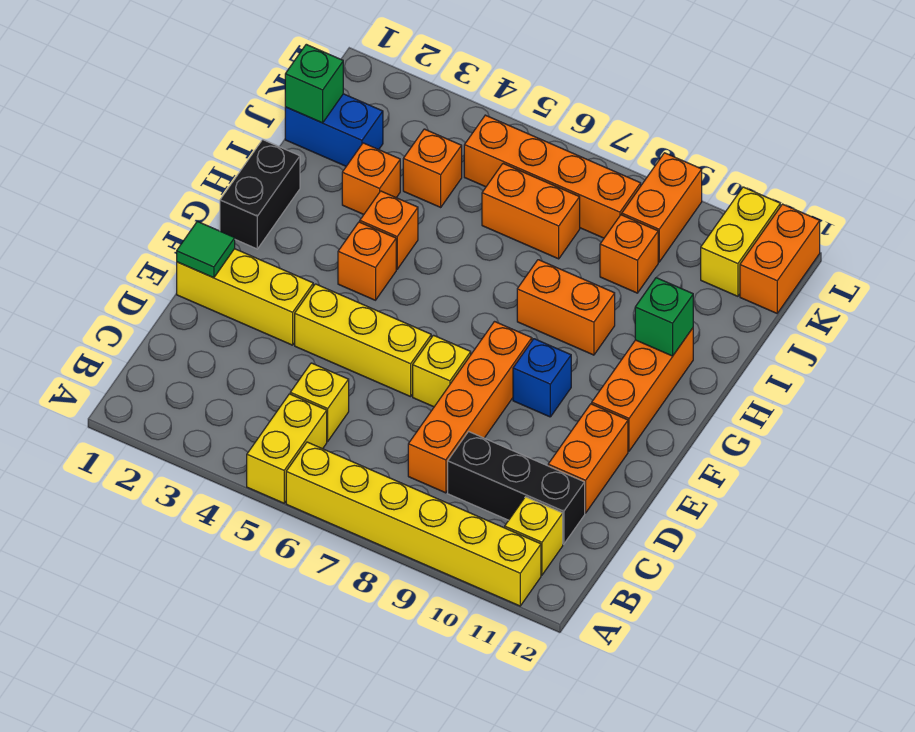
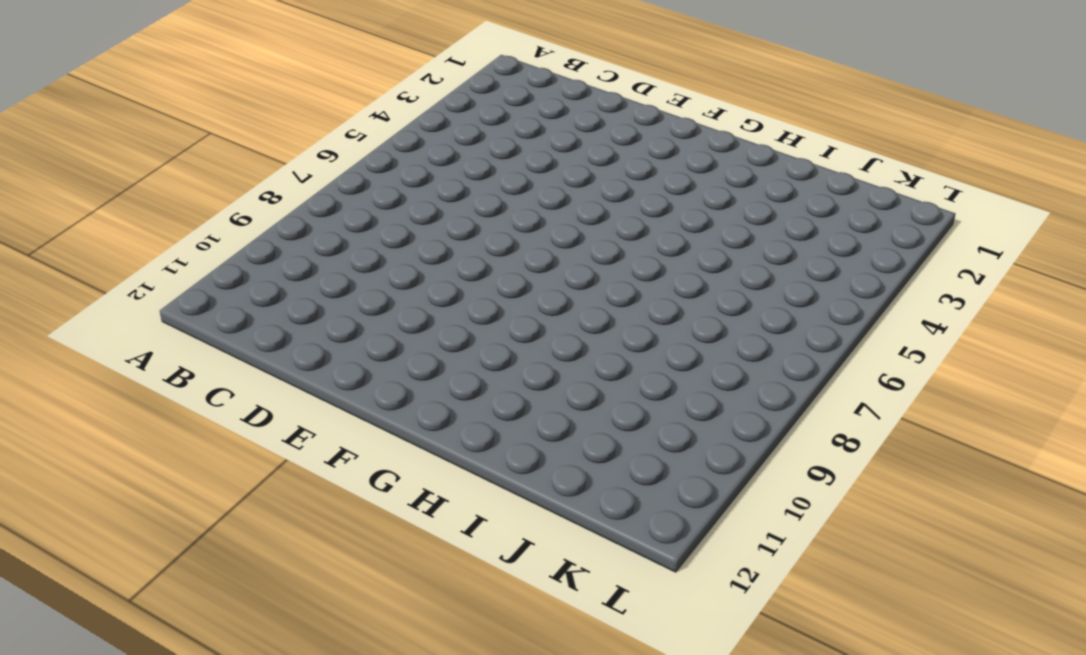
none -> yellow brick A5:B5 level 1
none -> yellow brick A6:A11 level 1
none -> yellow brick B11 level 1

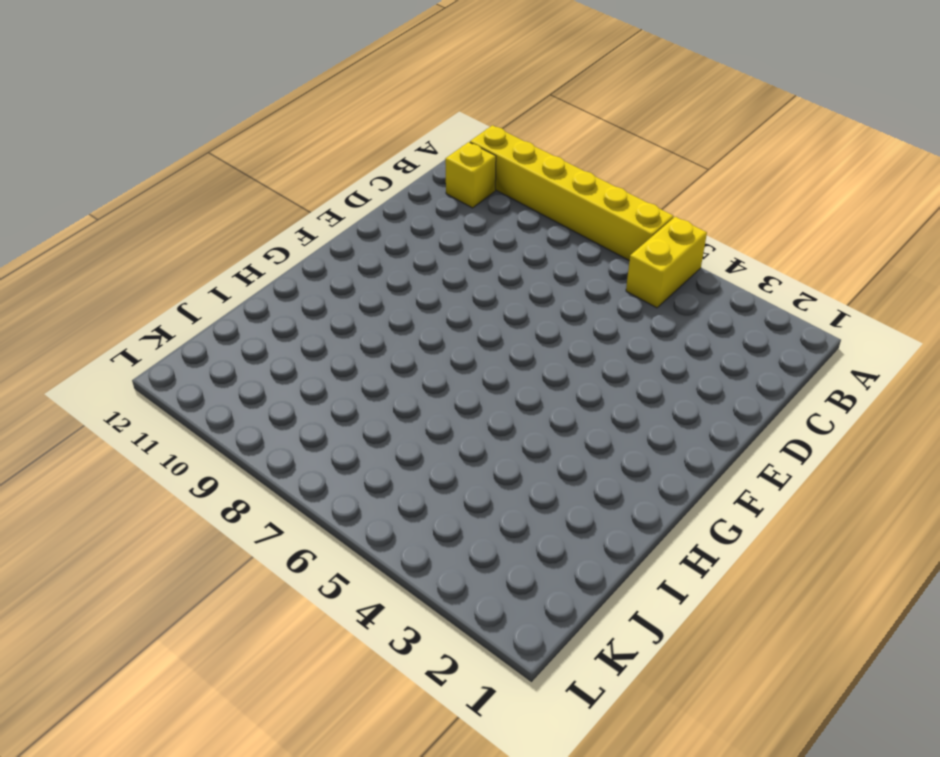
none -> yellow brick C5 level 1
none -> orange brick C8:F8 level 1
none -> black brick C9:C11 level 1

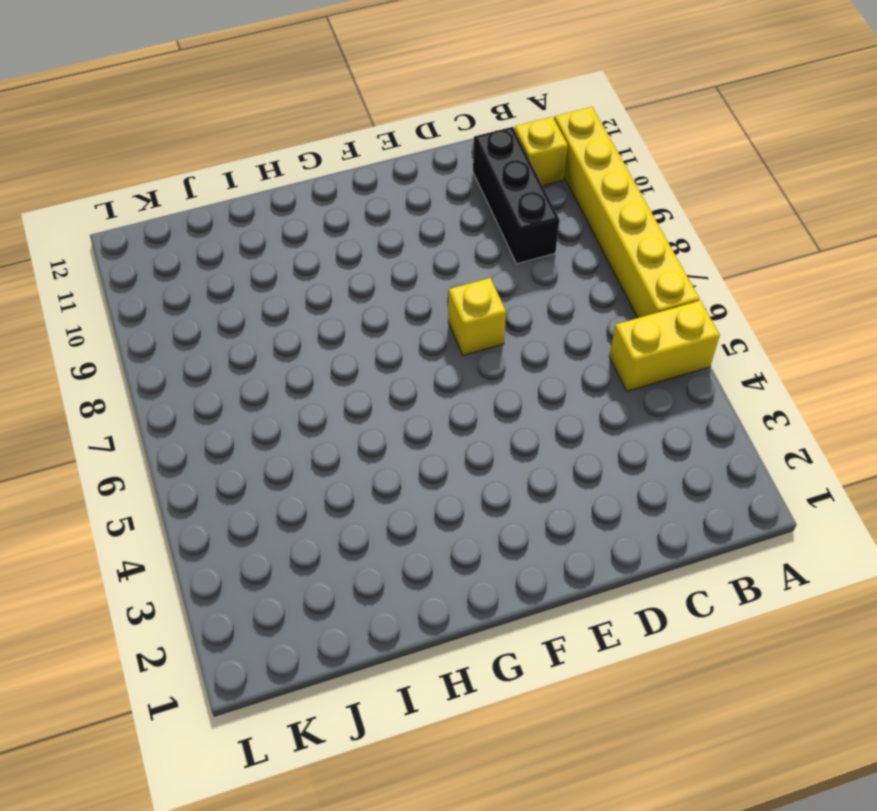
none -> yellow brick C5 level 1
none -> orange brick C8:F8 level 1
none -> orange brick D11:E11 level 1

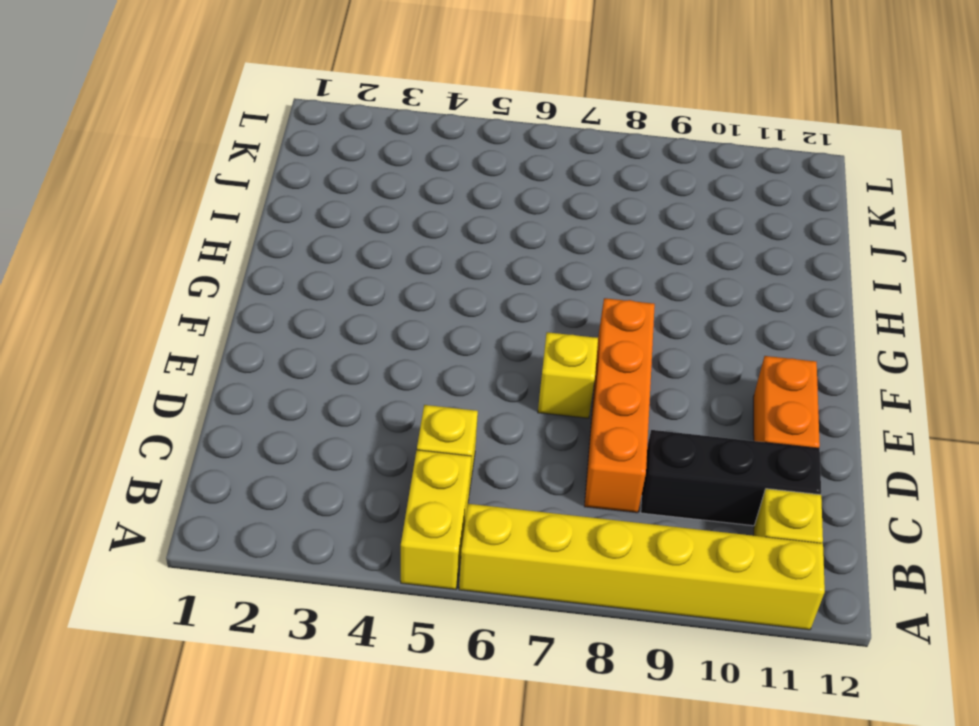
none -> yellow brick E1:E3 level 1
none -> yellow brick E4:E6 level 1
none -> blue brick F9 level 1

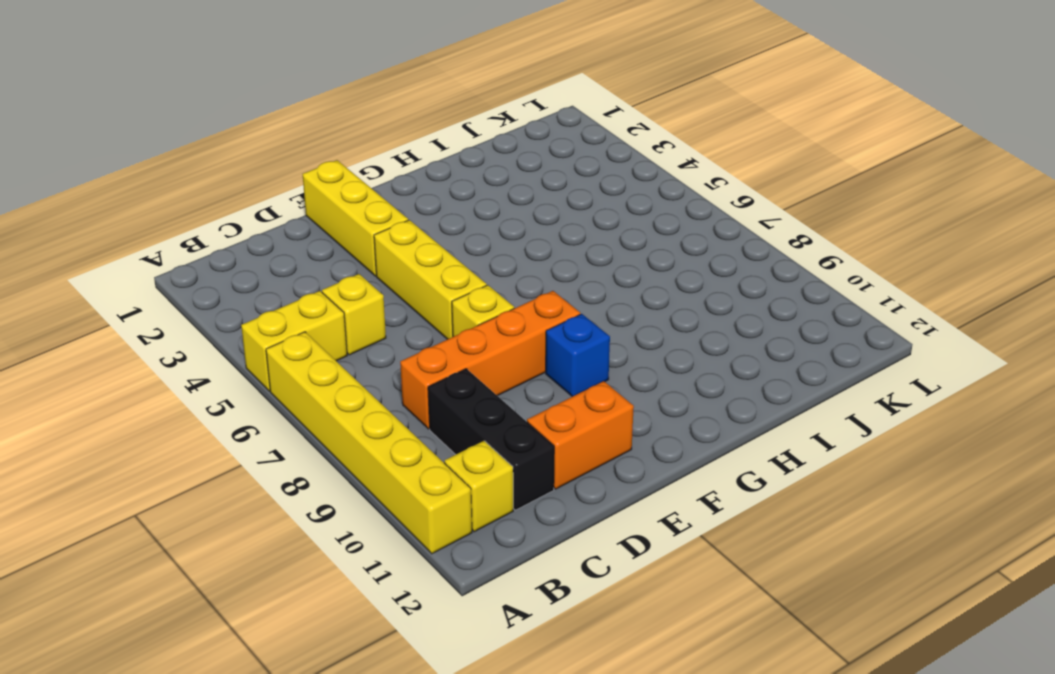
none -> orange brick F11:H11 level 1
none -> black brick G1:H1 level 1
none -> orange brick G4 level 1

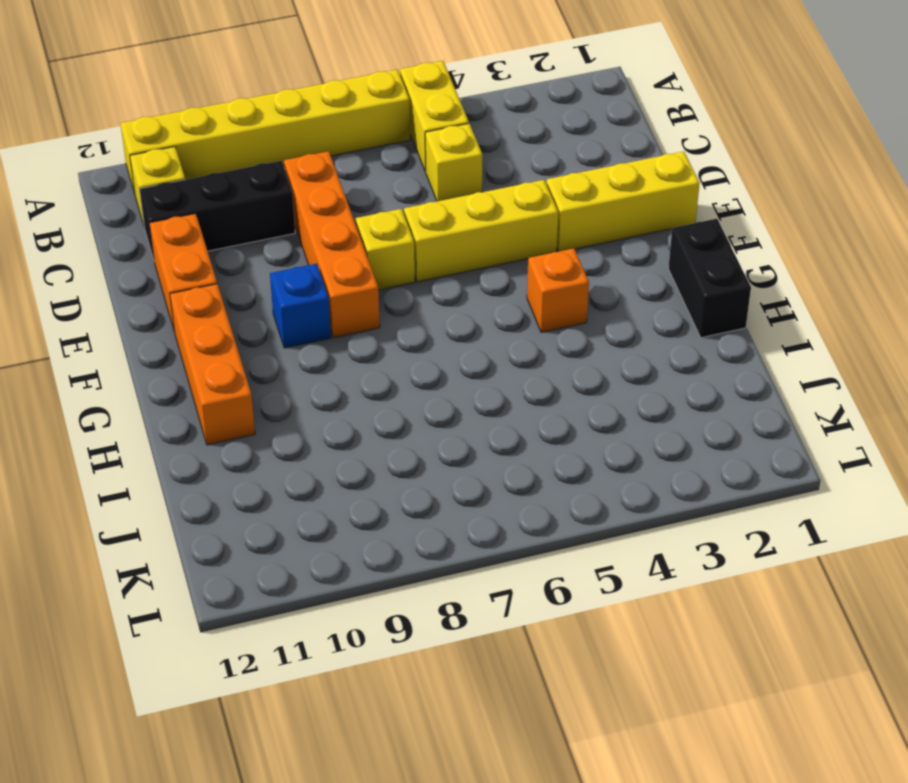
none -> orange brick H4 level 1
none -> orange brick H8:H9 level 1
none -> orange brick I3 level 1

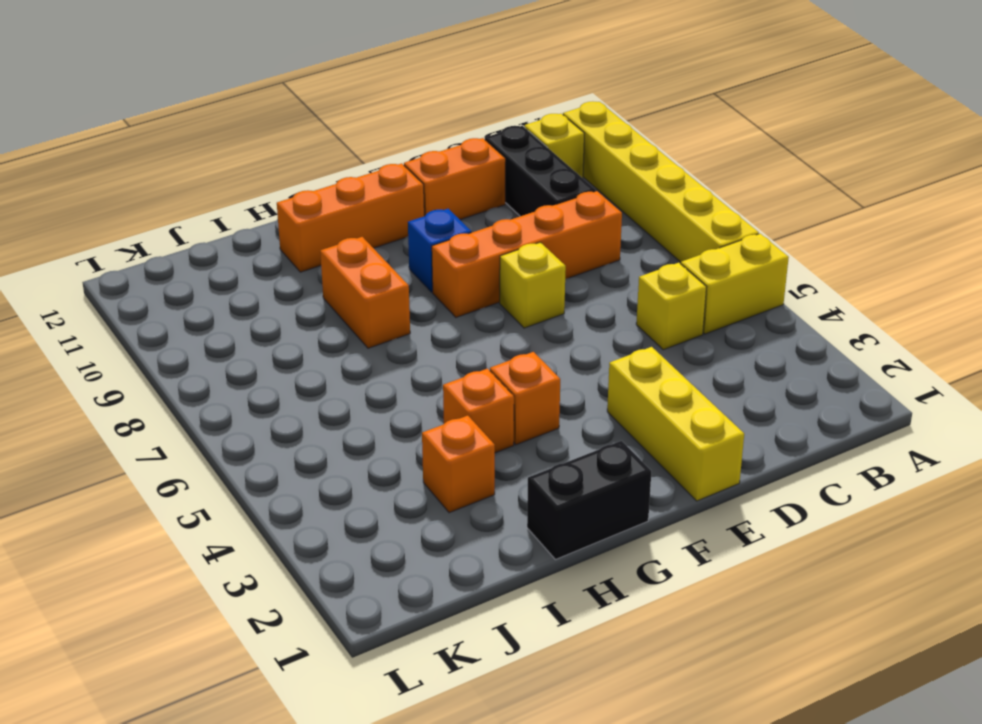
none -> yellow brick E4:E6 level 1
none -> blue brick J1:J2 level 1
none -> orange brick J4 level 1

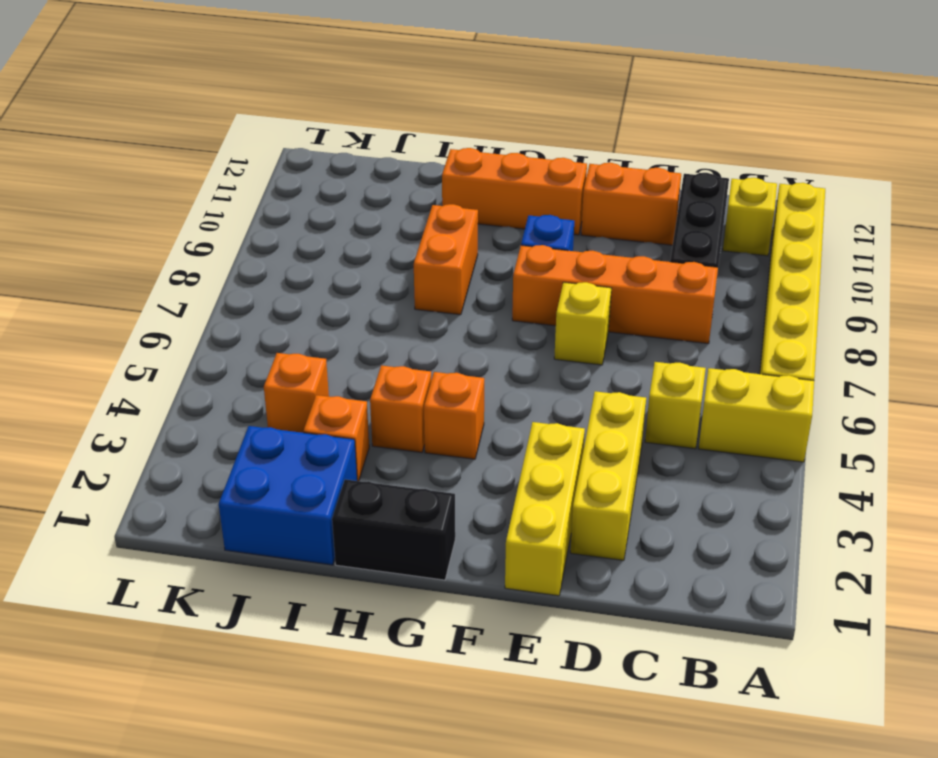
yellow brick D2:D4 level 1 -> yellow brick E4:E6 level 1
blue brick I1:J2 level 1 -> blue brick J1:J2 level 1
none -> orange brick J6:J7 level 1
none -> orange brick J9 level 1
none -> orange brick K5:K8 level 1

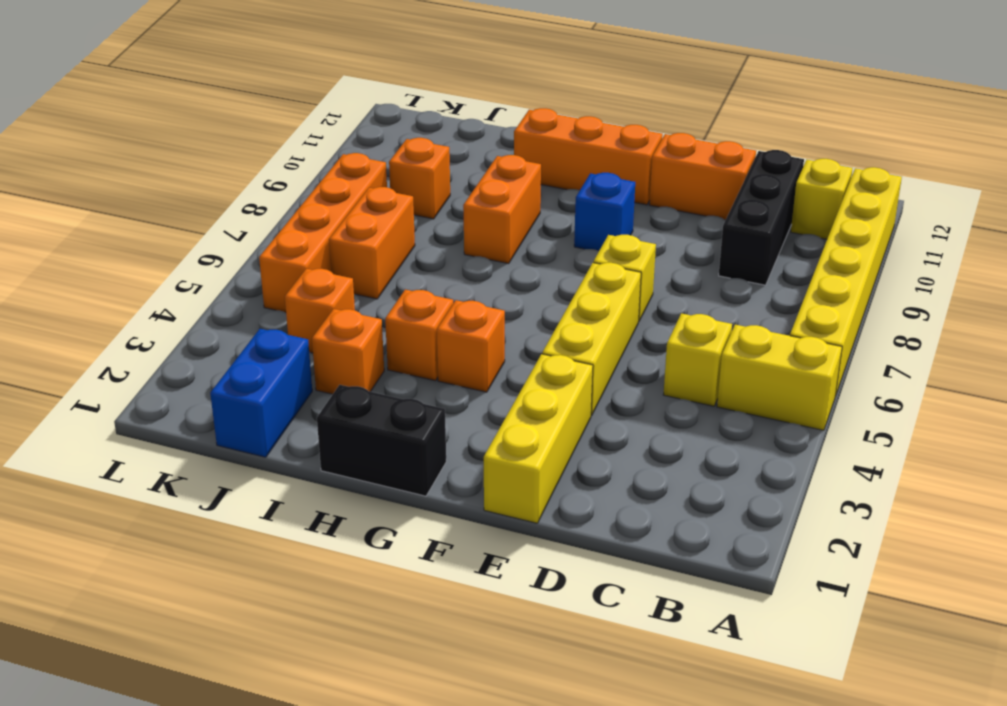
none -> orange brick C8:F8 level 1
none -> orange brick K9:L9 level 1
none -> yellow brick K11:L11 level 1

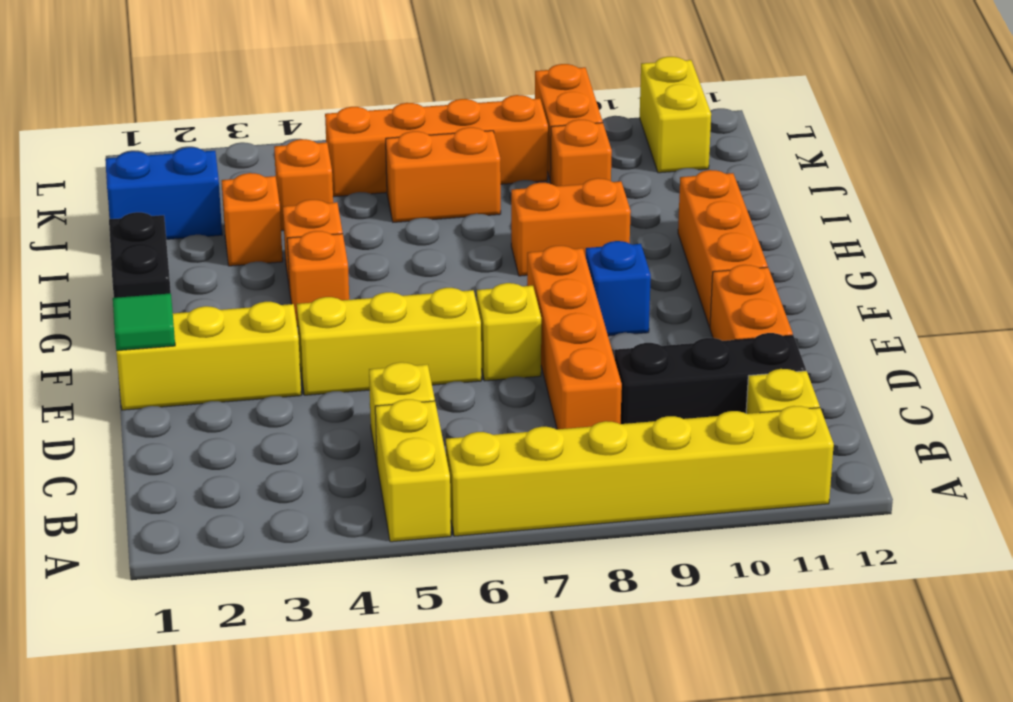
none -> orange brick K12:L12 level 1
none -> green brick H11 level 2
none -> green brick J1 level 2

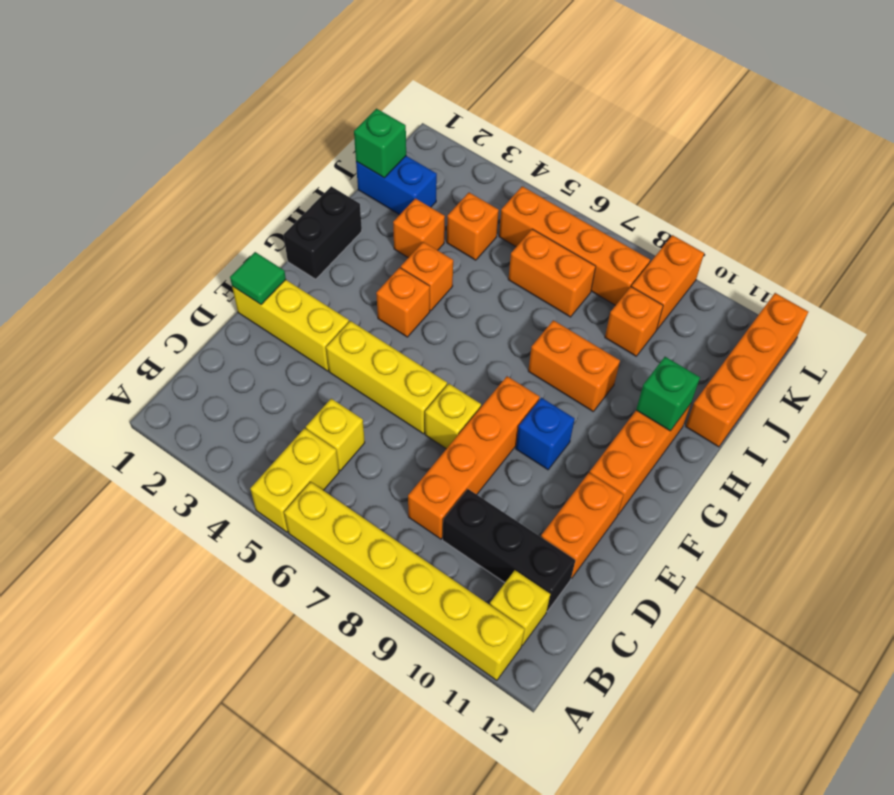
orange brick I12:L12 level 1 -> orange brick K12:L12 level 1
none -> yellow brick K11:L11 level 1

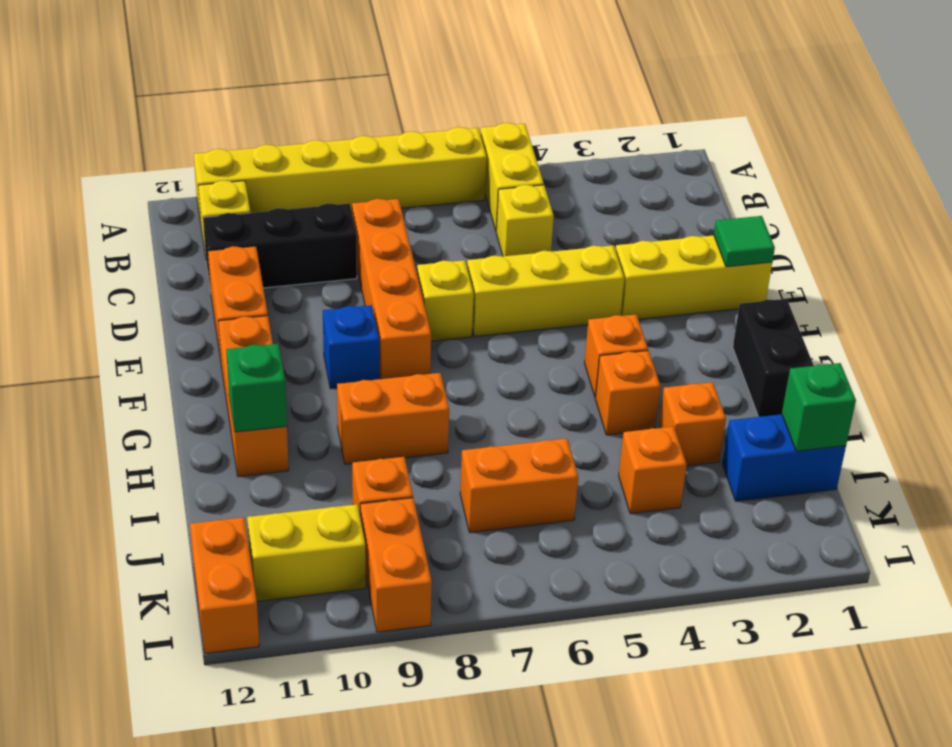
yellow brick K10:K11 level 1 -> yellow brick K11:L11 level 1
none -> orange brick K5:K8 level 1

